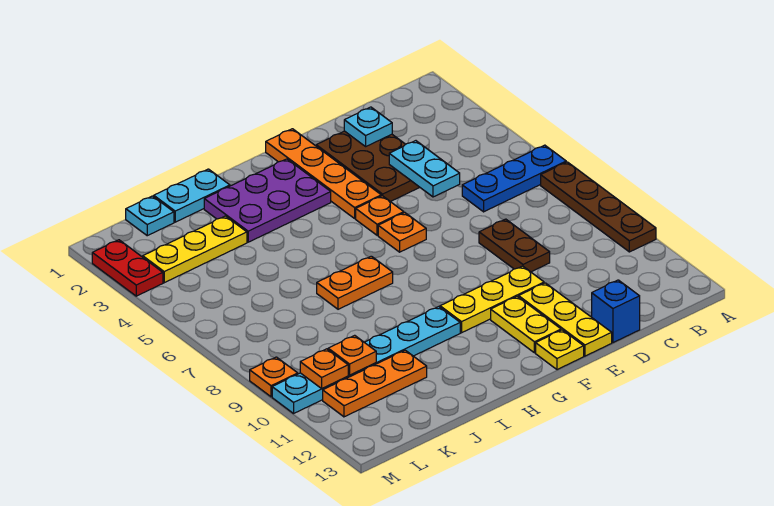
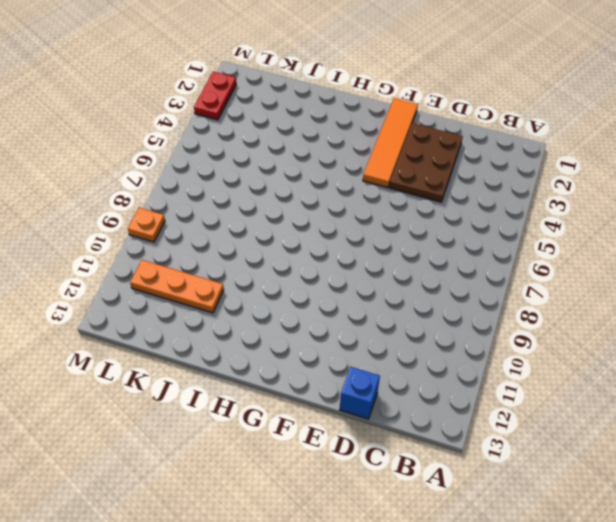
orange tile F1:F4 level 1 -> orange plate F1:F4 level 1
none -> blue plate A6:C6 level 1
none -> brown plate A7:A10 level 1
none -> brown plate D8:D9 level 1

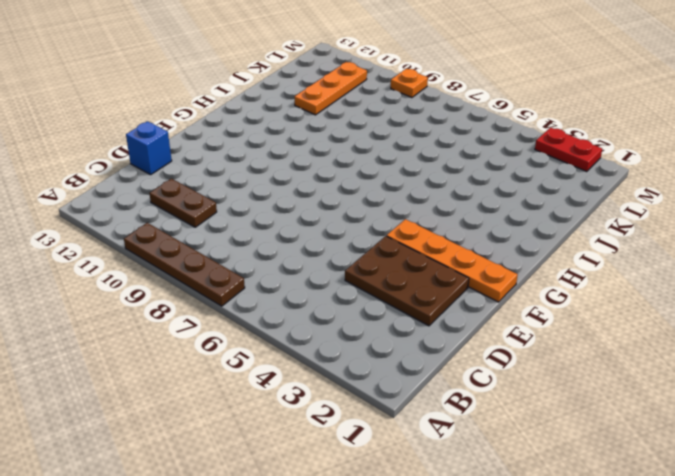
brown plate C10:C11 level 1 -> brown plate D8:D9 level 1
none -> blue plate A6:C6 level 1
none -> yellow plate E10:G10 level 1
none -> yellow plate E11:E13 level 1

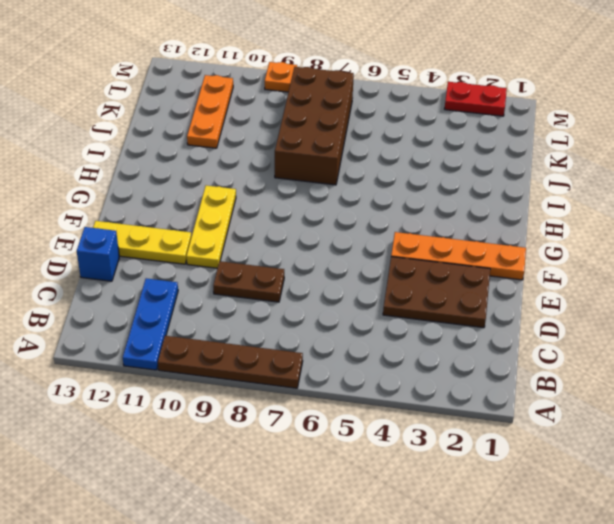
blue plate A11:C11 level 1 -> blue plate A6:C6 level 1
brown brick I7:L8 level 1 -> orange plate H7:I7 level 1
none -> orange plate F5 level 1
none -> orange plate F6 level 1
none -> yellow plate F11:F12 level 1

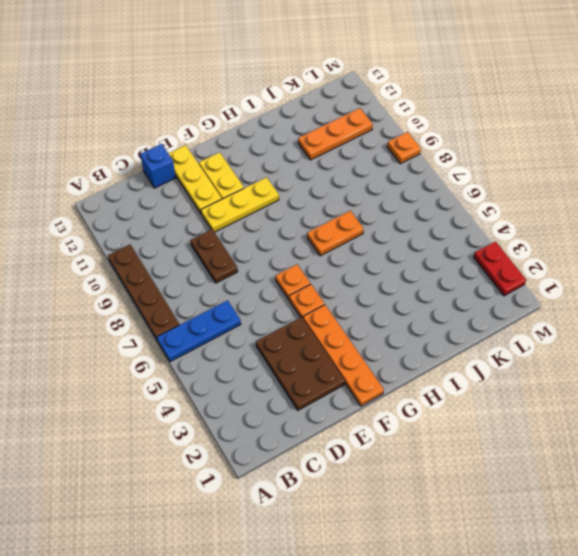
none -> yellow plate F13 level 1
none -> purple plate G2:I3 level 1
none -> cyan plate H10:M10 level 1

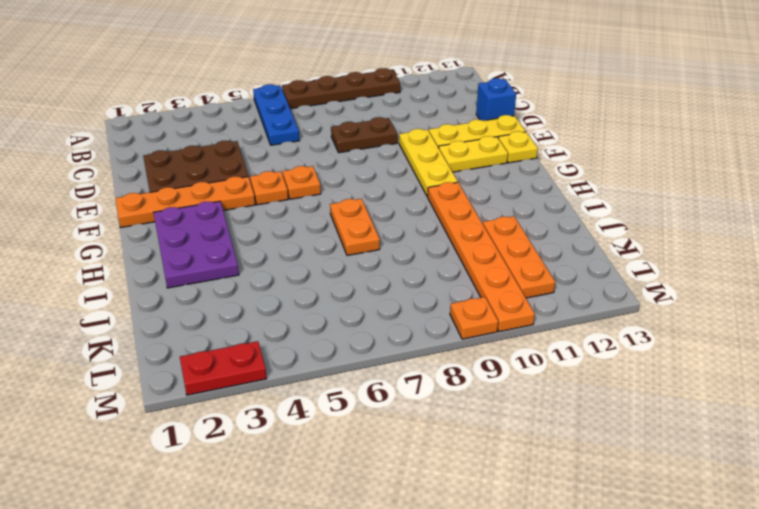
orange plate H10:M10 level 1 -> cyan plate H10:M10 level 1
none -> cyan plate I1:J1 level 1
none -> yellow plate J3:L3 level 1
none -> cyan plate K1 level 1

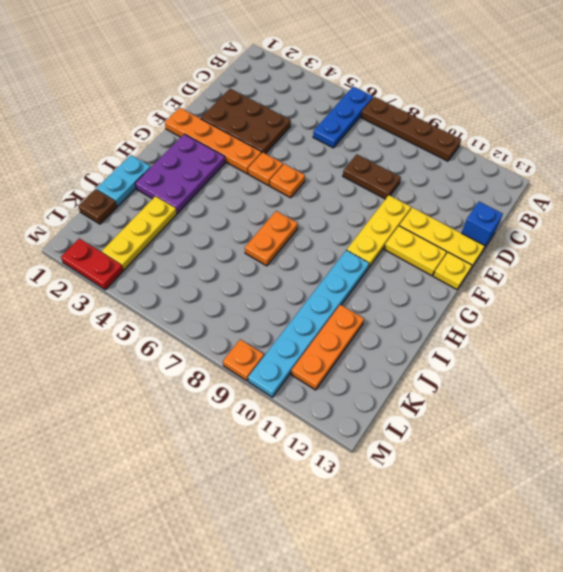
brown plate K1 level 1 -> cyan plate K1 level 1
none -> cyan plate D2 level 2
none -> cyan plate D4:D5 level 2
none -> orange plate K10 level 2

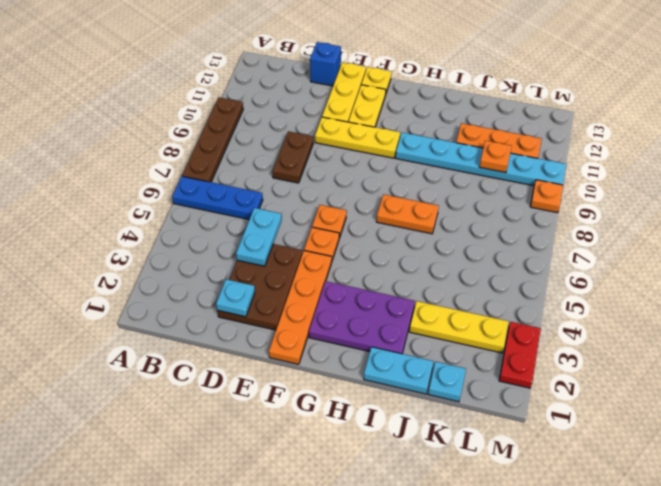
none -> orange plate L10 level 2

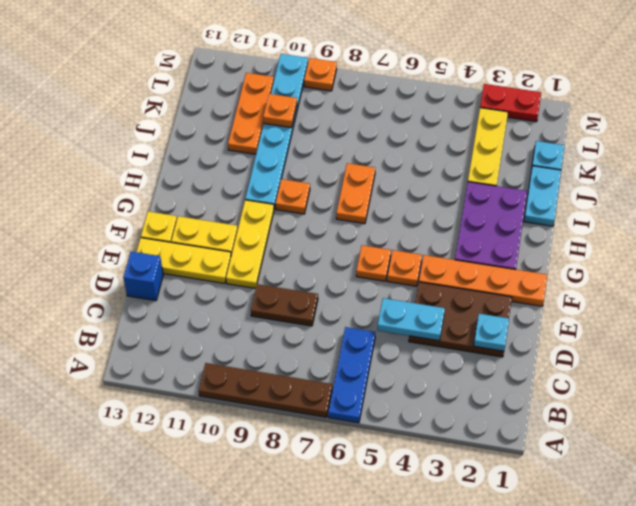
orange plate H9 level 1 -> orange plate L10 level 2

